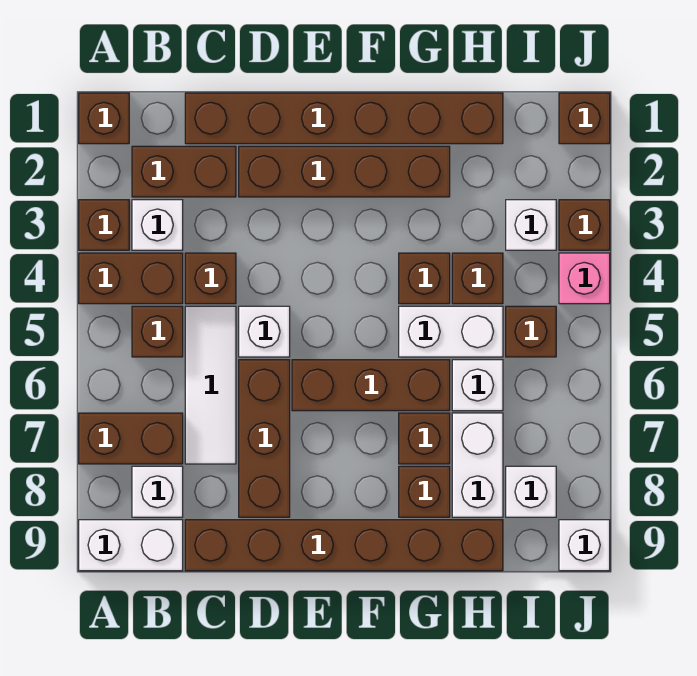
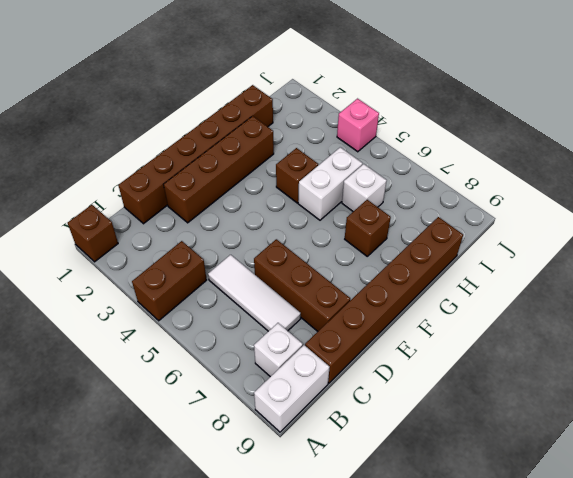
none -> brown brick A3 level 1
none -> brown brick A7:B7 level 1
none -> brown brick B2:C2 level 1
none -> white brick B3 level 1

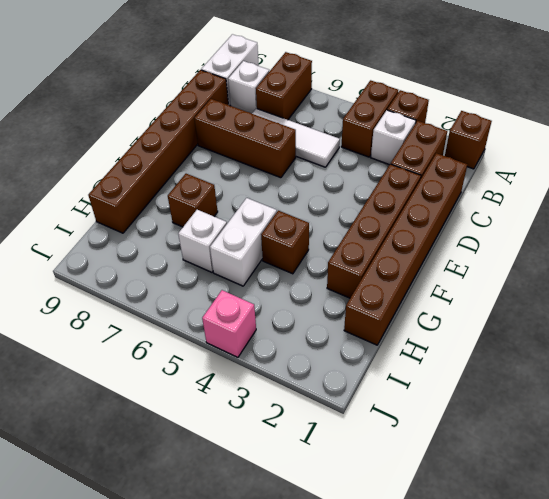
none -> brown brick B5 level 1
none -> brown brick C4 level 1
none -> white brick D5 level 1
none -> brown brick E6:G6 level 1

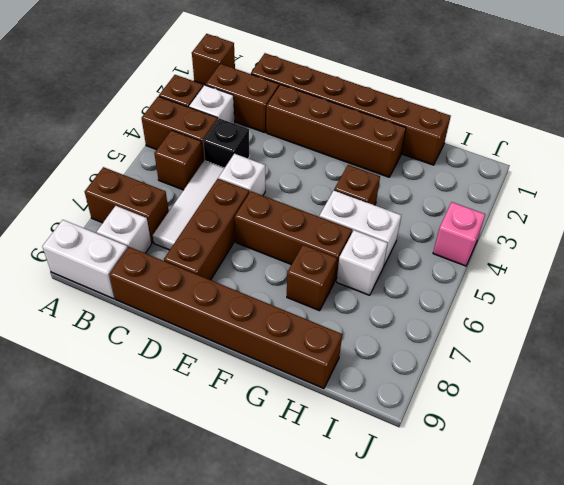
black brick C4 level 1 -> brown brick C4 level 1
none -> brown brick G8 level 1
none -> brown brick H4 level 1
none -> white brick H7:H8 level 1
none -> white brick I3 level 1

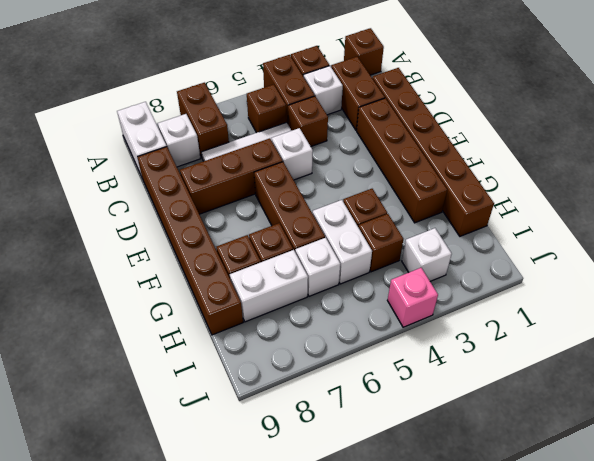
none -> brown brick I5 level 1
none -> white brick I8 level 1
none -> brown brick J1 level 1
none -> brown brick J3 level 1

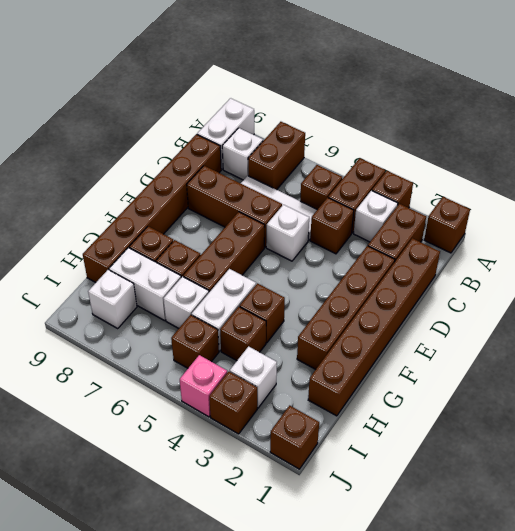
none -> white brick J9 level 1

